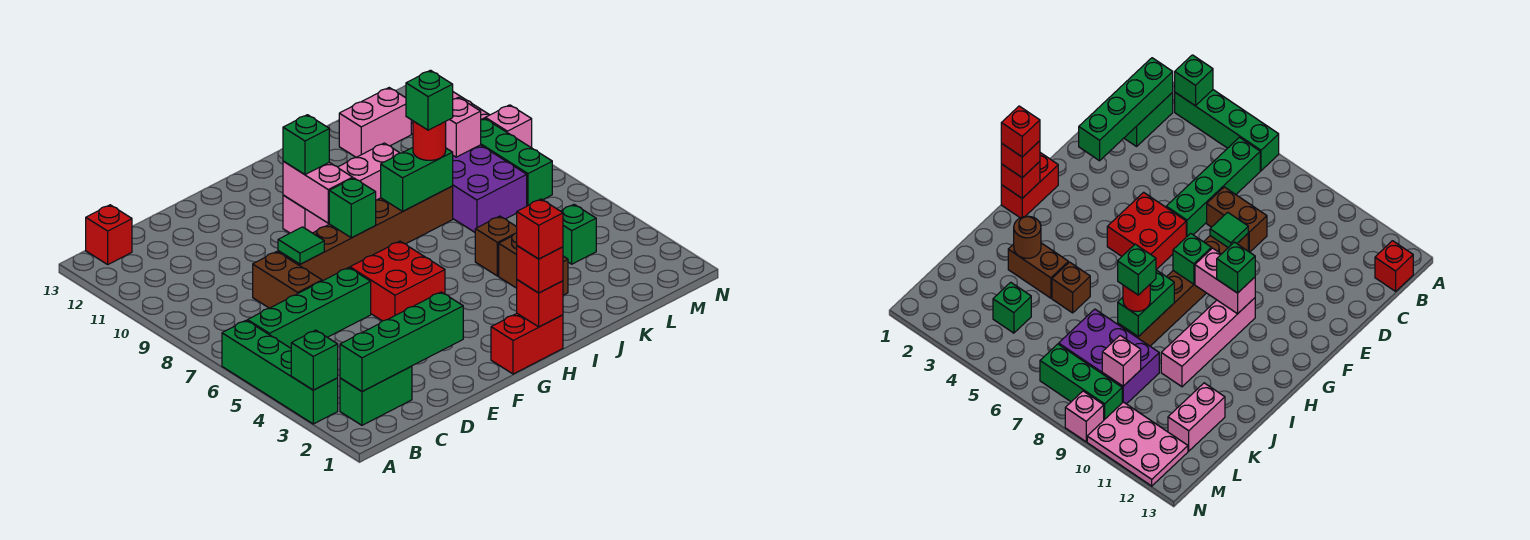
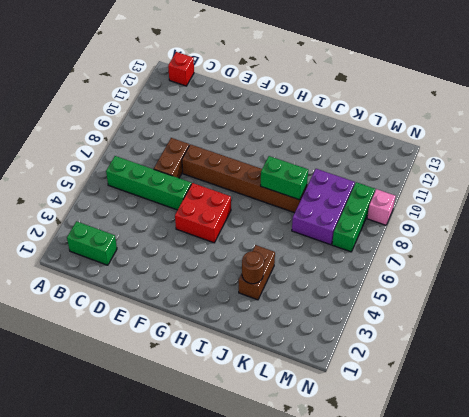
none -> green brick A3:A6 level 1
none -> red brick G1:H1 level 1
none -> pink brick G10:J10 level 1
none -> brown brick J5 level 1

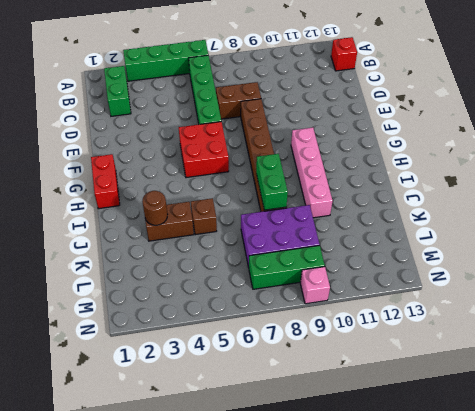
none -> pink brick K12:L12 level 1
none -> green brick L4 level 1
none -> pink plate M10:N12 level 1
none -> green brick A3 level 2

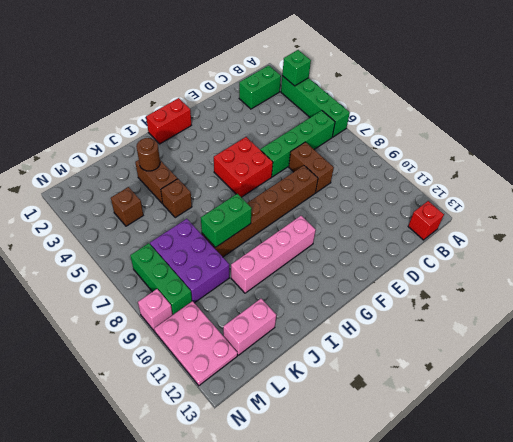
brown brick L4 level 1 -> green brick L4 level 1
none -> green brick B2:E2 level 2
none -> green tile E8 level 2
none -> green brick G8 level 2
none -> pink brick G9:G10 level 2

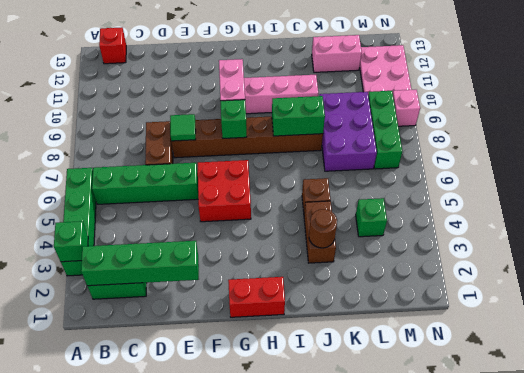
none -> red brick H1 level 2
none -> pink brick L9 level 2
none -> green brick G10 level 3
none -> red brick H1 level 3

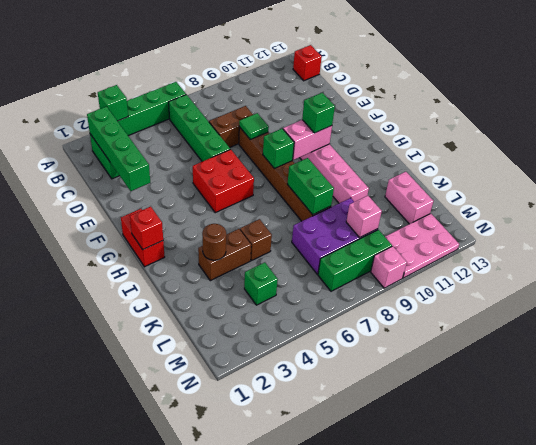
none -> red brick H1 level 3
none -> red round brick J8 level 3
none -> red brick H1 level 4
none -> green brick J8 level 4

